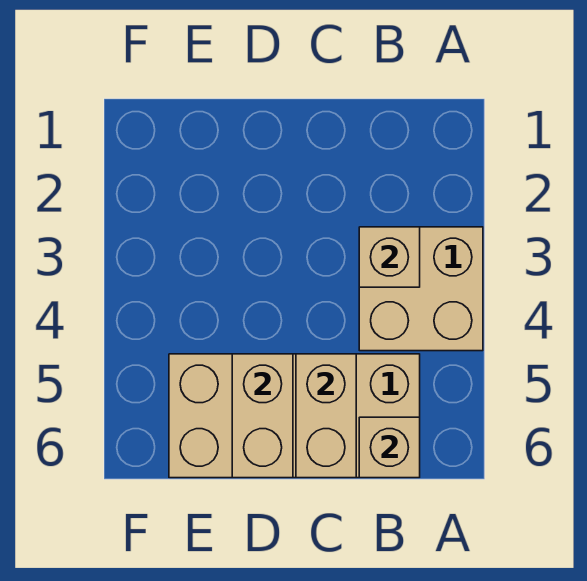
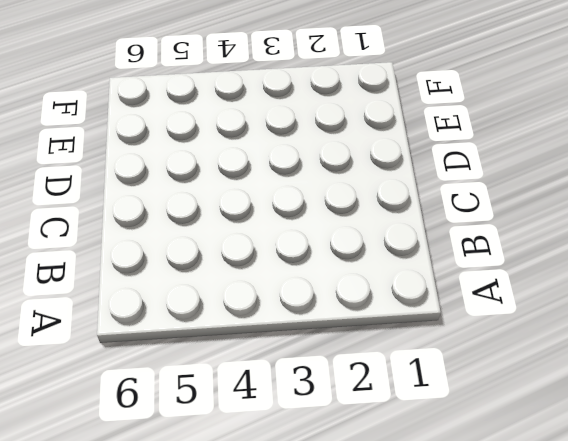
none -> tan brick A3:B4 level 1
none -> tan brick B5:E6 level 1

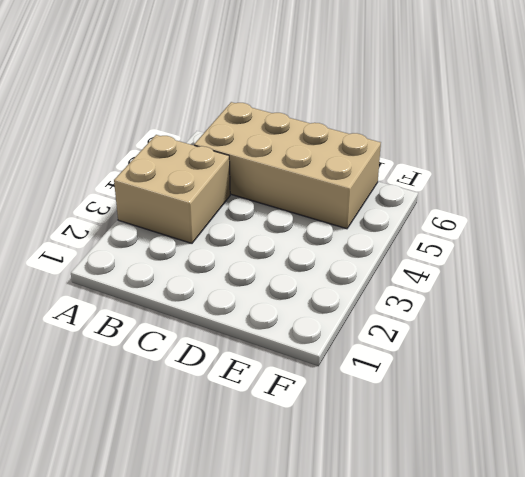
none -> tan brick B3 level 2
none -> tan brick B6 level 2

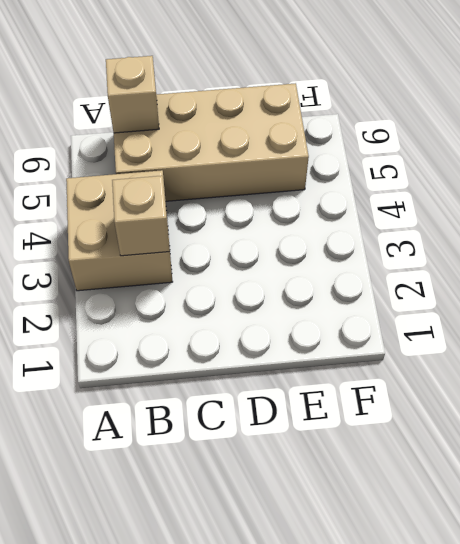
none -> tan brick C5:C6 level 2
none -> tan brick D5:D6 level 2

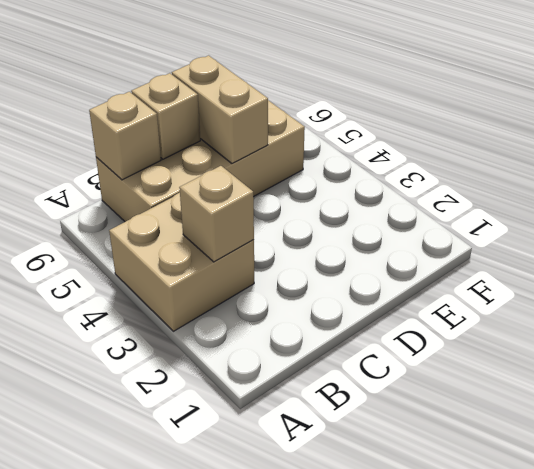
tan brick C6 level 2 -> tan brick C5:C6 level 2

